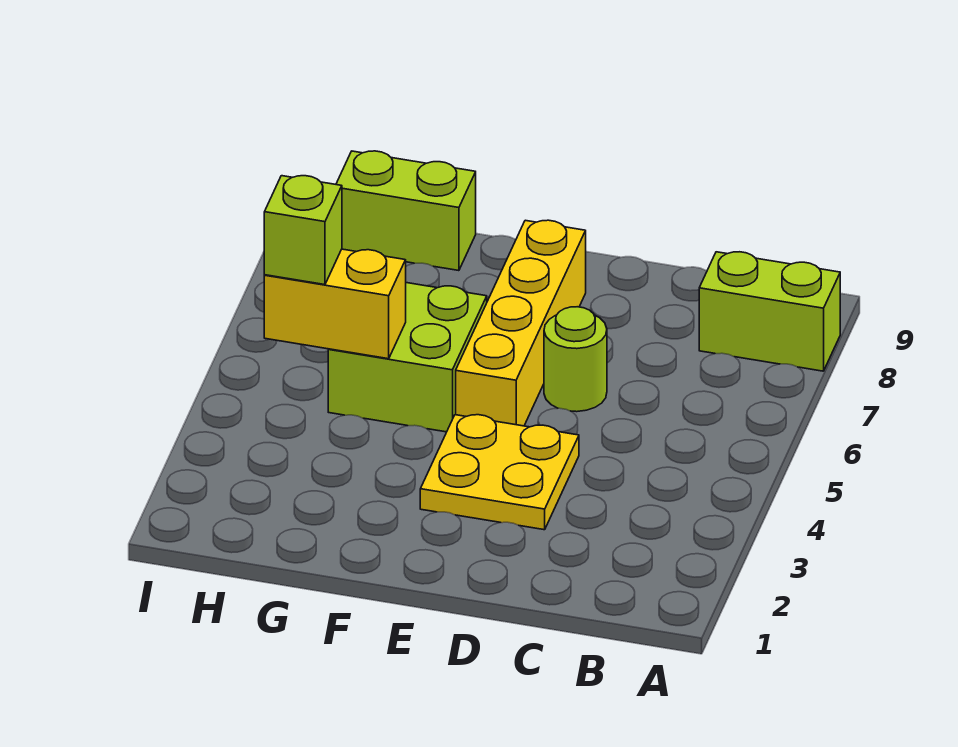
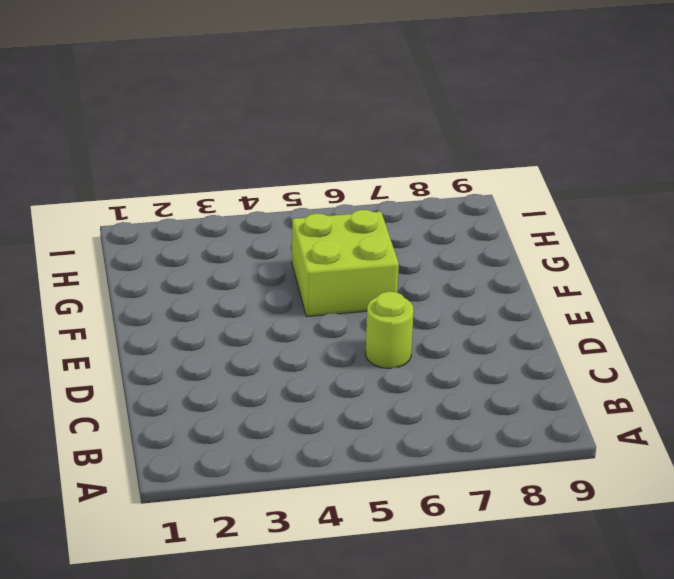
none -> lime brick A8:B8 level 1
none -> yellow plate D3:E4 level 1

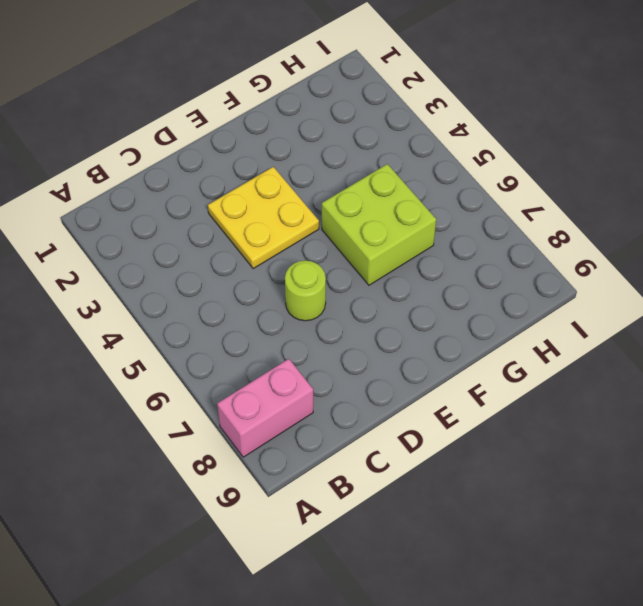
pink brick A8:B8 level 1 -> lime brick A8:B8 level 1
none -> yellow brick E5:E8 level 1
none -> lime brick G9:H9 level 1

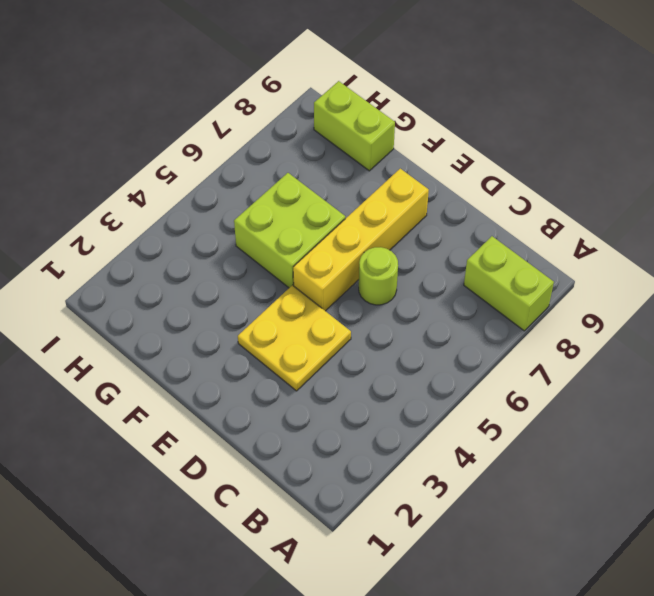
none -> yellow brick G5:H5 level 2
none -> lime brick H5 level 3

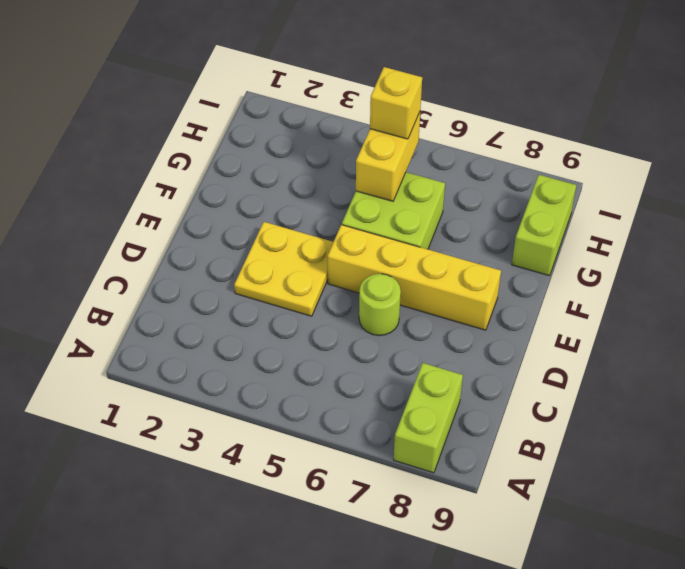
yellow brick H5 level 3 -> lime brick H5 level 3

